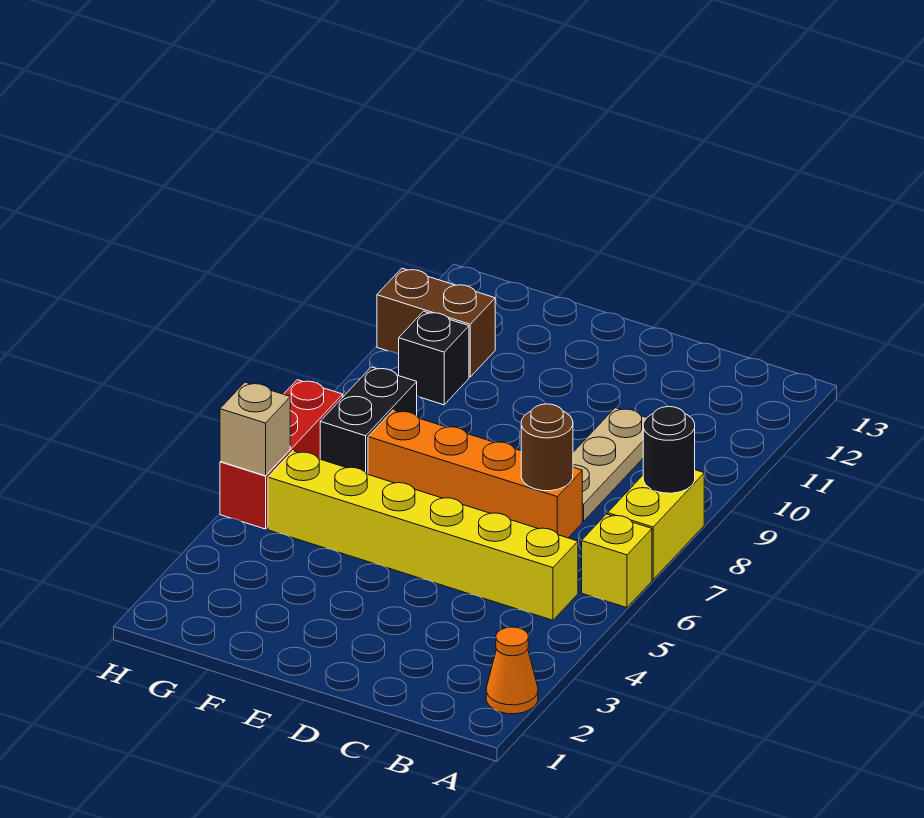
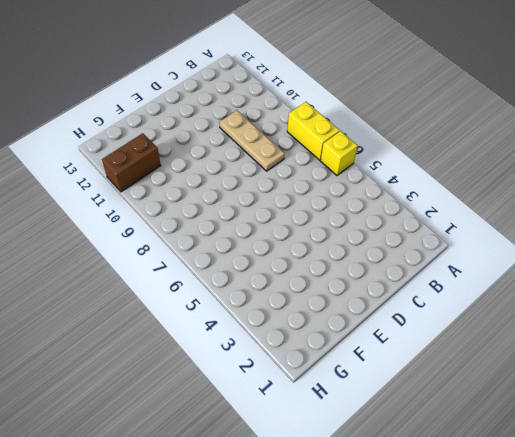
none -> orange cone A2 level 1
none -> yellow brick B5:G5 level 1
none -> orange brick C7:F7 level 1

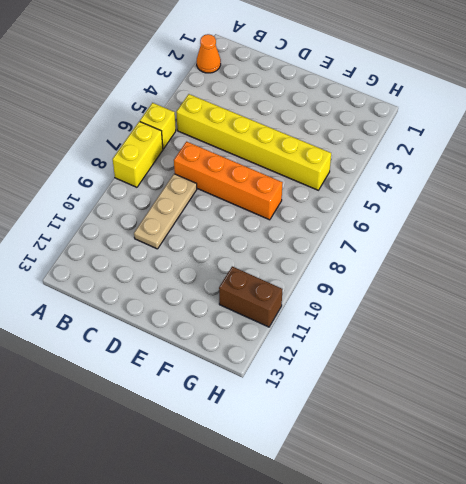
none -> black brick G7:G8 level 1
none -> black brick G10 level 1
none -> red brick H5:H7 level 1

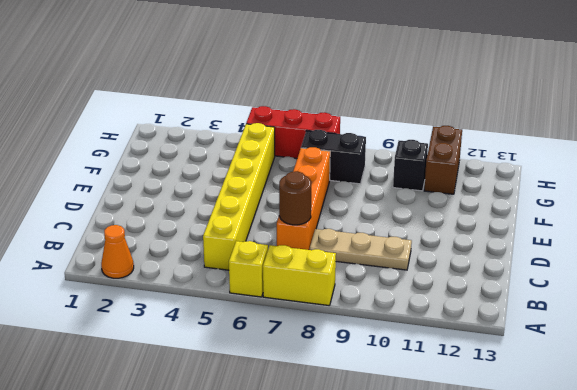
none -> black round brick A8 level 2
none -> tan brick H5 level 2

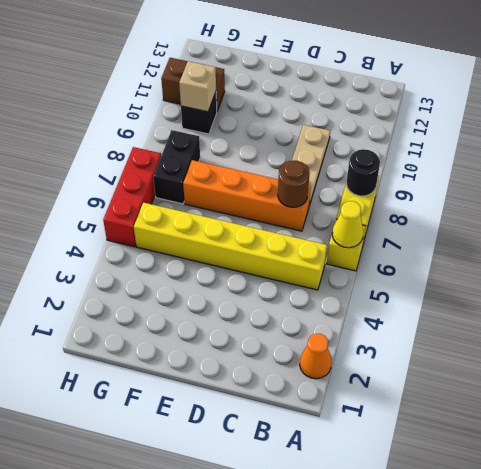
yellow cone A6 level 2 -> none
tan brick G10 level 2 -> tan brick H5 level 2

